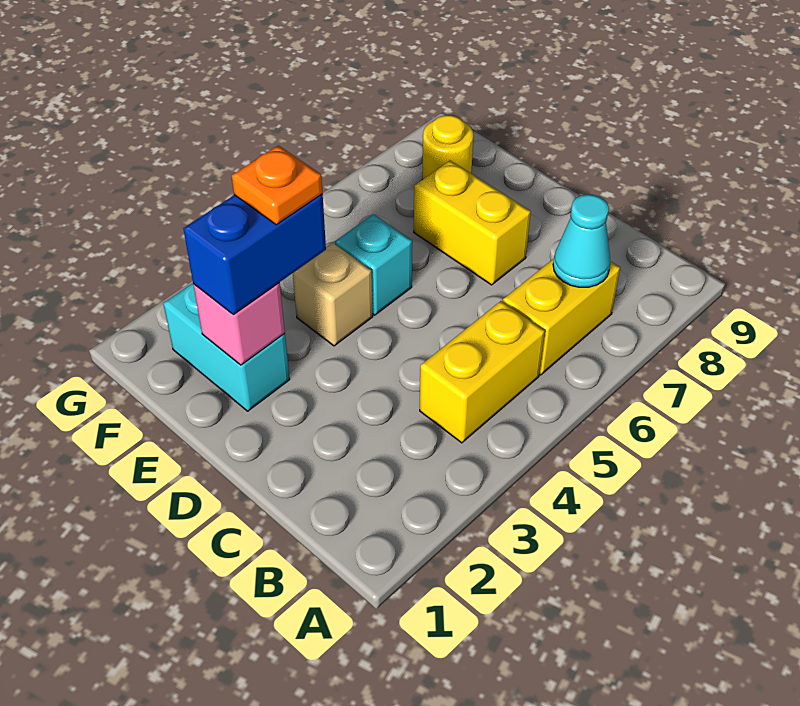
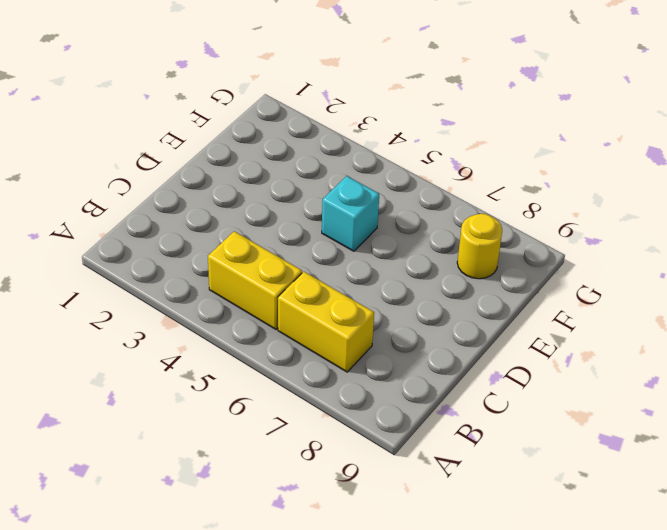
none -> yellow brick D7:E7 level 1
none -> cyan brick E2:F2 level 1

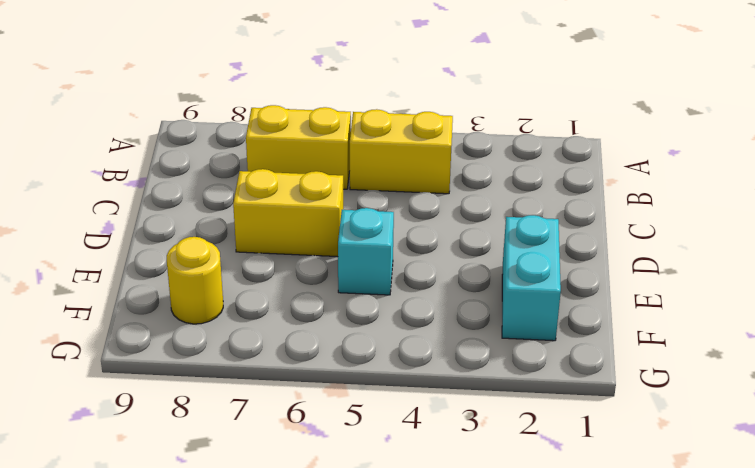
yellow brick D6:D7 level 1 -> yellow brick D7:E7 level 1
none -> tan brick E4 level 1
none -> cyan cone B7 level 2

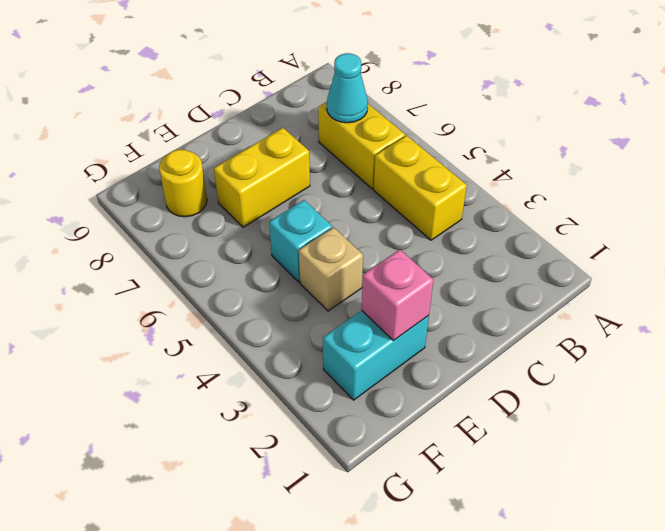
none -> blue brick E2:E3 level 3
none -> orange plate E3 level 4

